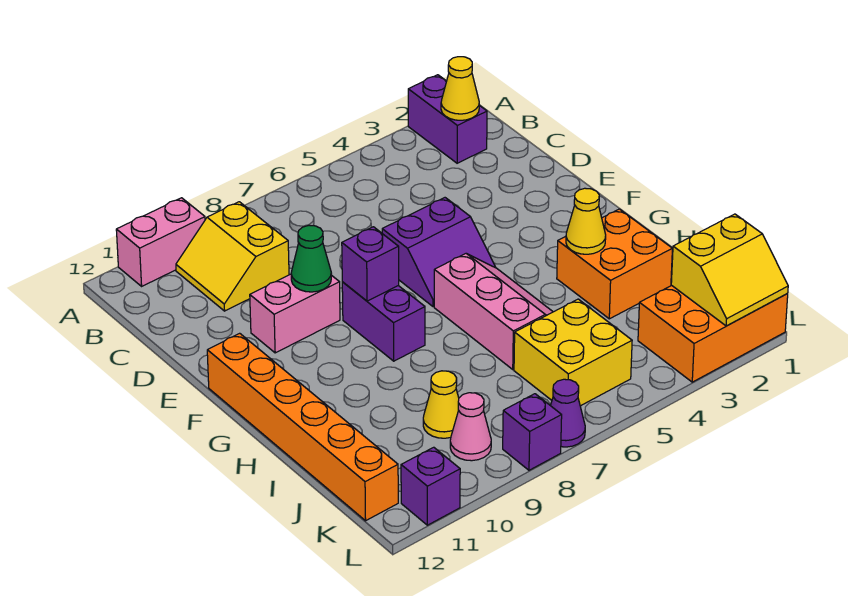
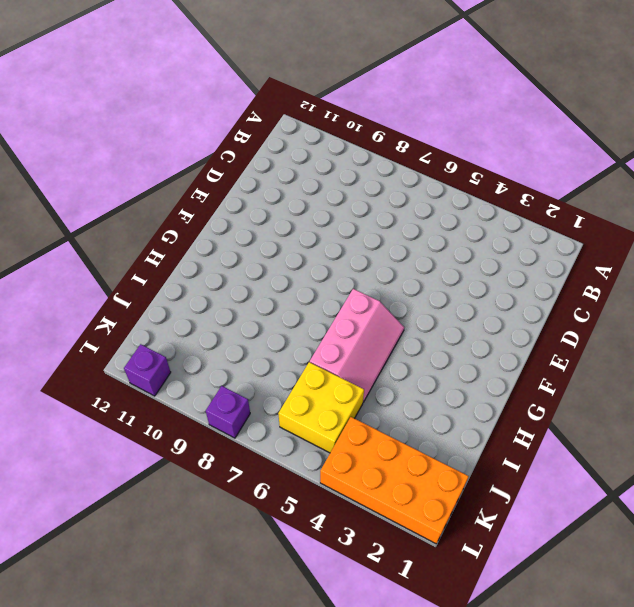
orange brick K1:L4 level 1 -> orange brick K1:L3 level 1
none -> purple brick A2:B2 level 1
none -> pink brick A10:A11 level 1
none -> yellow slope B9:C10 level 1 top 9

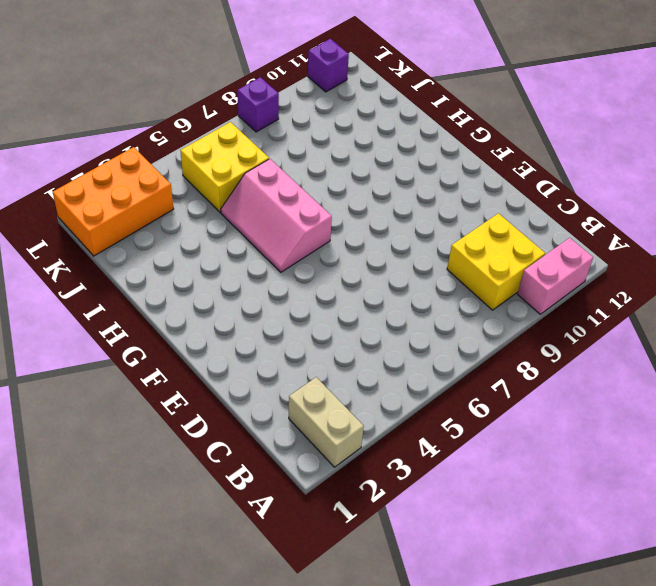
tan brick A2:B2 level 1 -> purple brick A2:B2 level 1
yellow brick B9:C10 level 1 -> yellow slope B9:C10 level 1 top 9
none -> purple slope E5:F6 level 1 top E
none -> pink brick E9:E10 level 1
none -> purple brick F8:G8 level 1

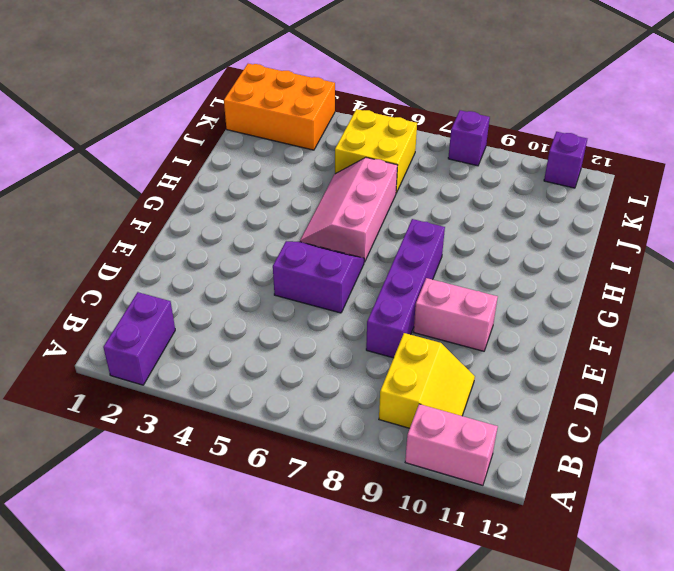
purple brick D8:G8 level 1 -> purple brick F8:G8 level 1
none -> orange brick F12:K12 level 1
none -> orange brick H2:I3 level 1
none -> yellow cone J9 level 1

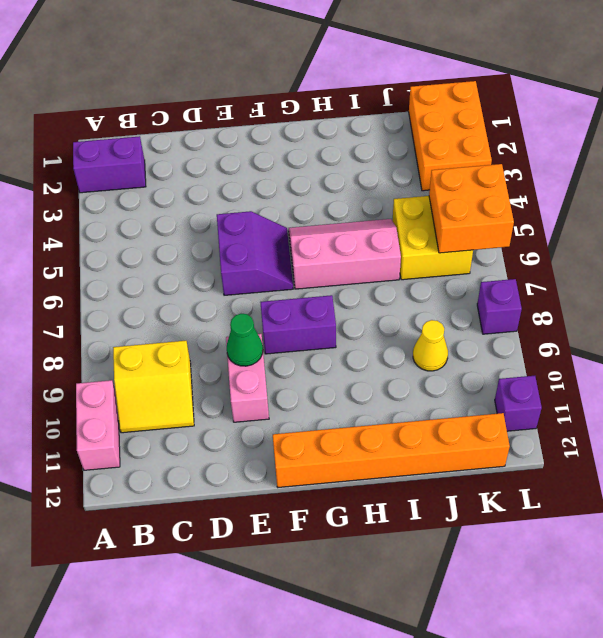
orange brick K5:L6 level 2 -> orange brick H2:I3 level 1
none -> pink cone K9 level 1
none -> purple cone L7 level 1
none -> yellow cone B2 level 2

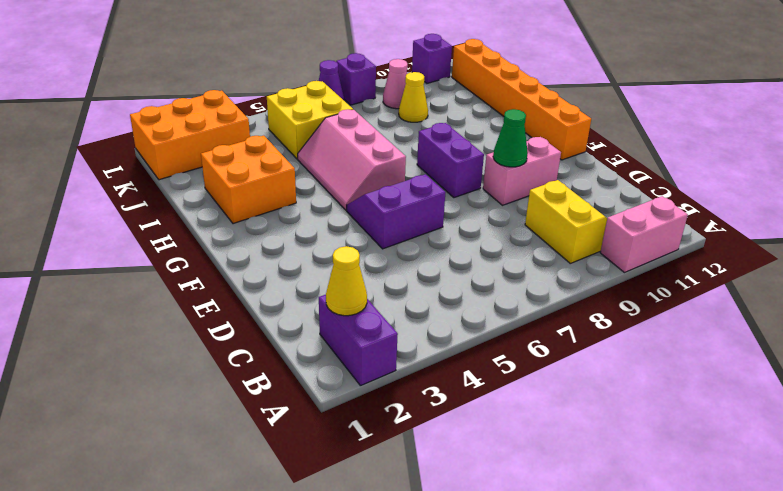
none -> purple brick F8 level 2
none -> yellow cone H3 level 2
none -> yellow slope K1:L2 level 2 top K

